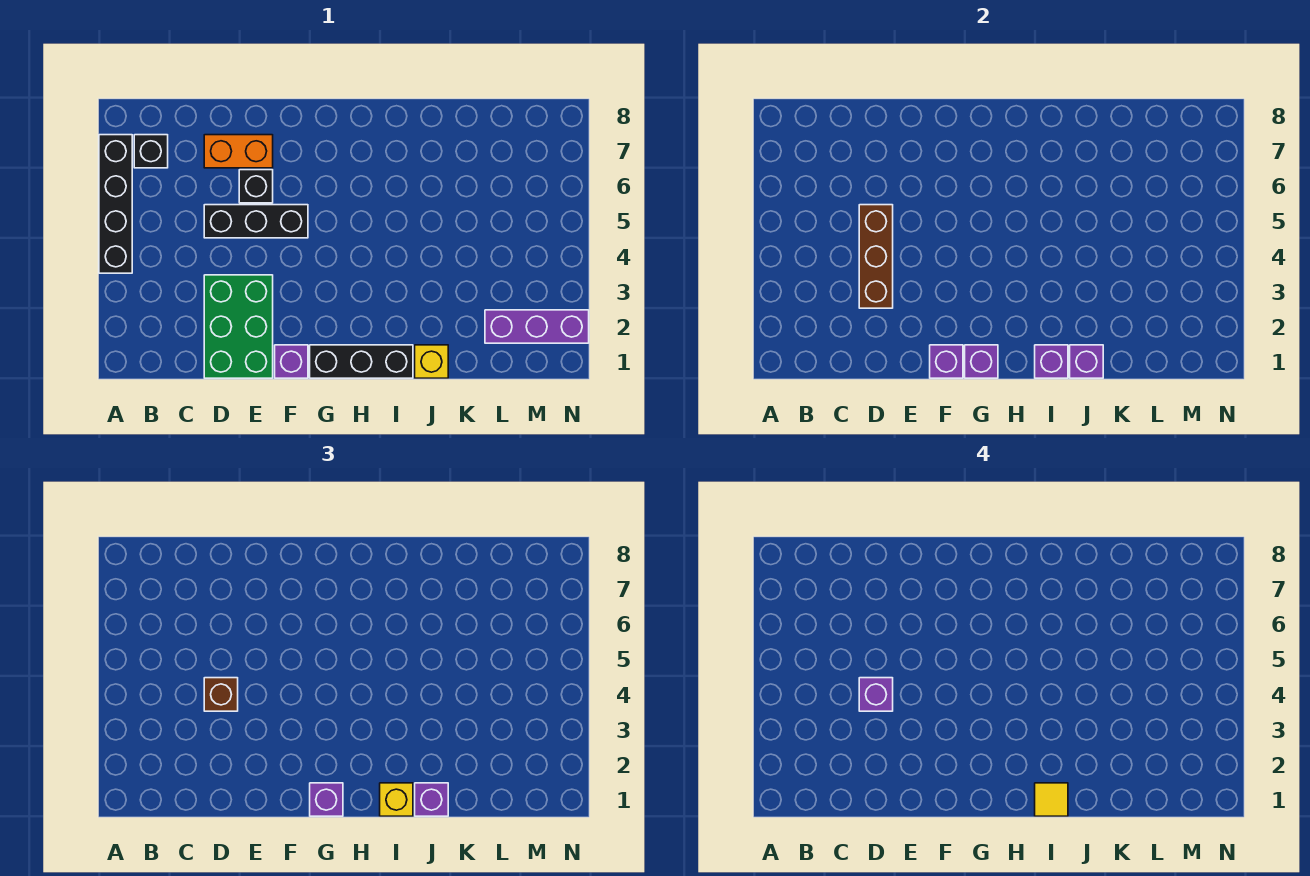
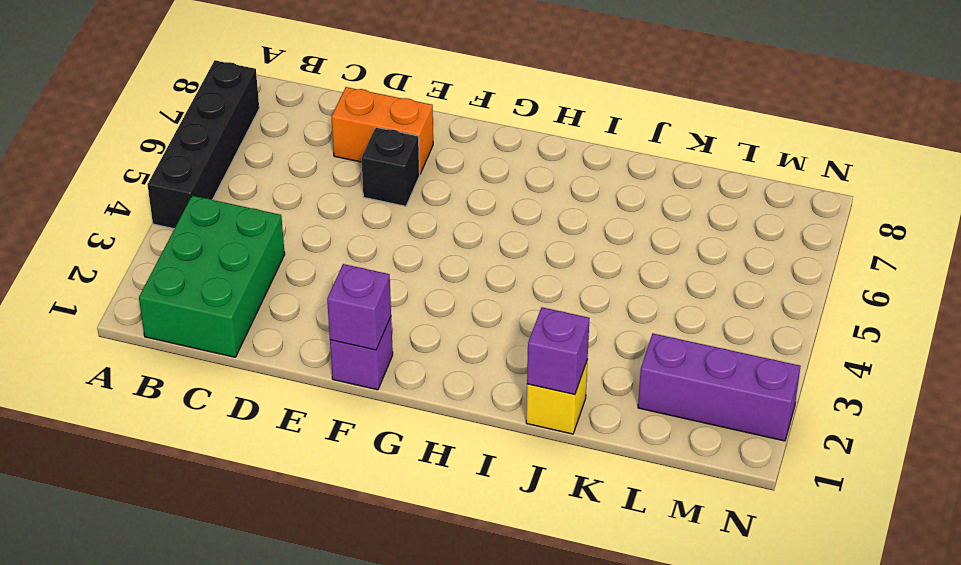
green brick B1:C3 level 1 -> green brick D1:E3 level 1
none -> black brick B7 level 1
none -> black brick D5:F5 level 1
none -> black brick G1:I1 level 1

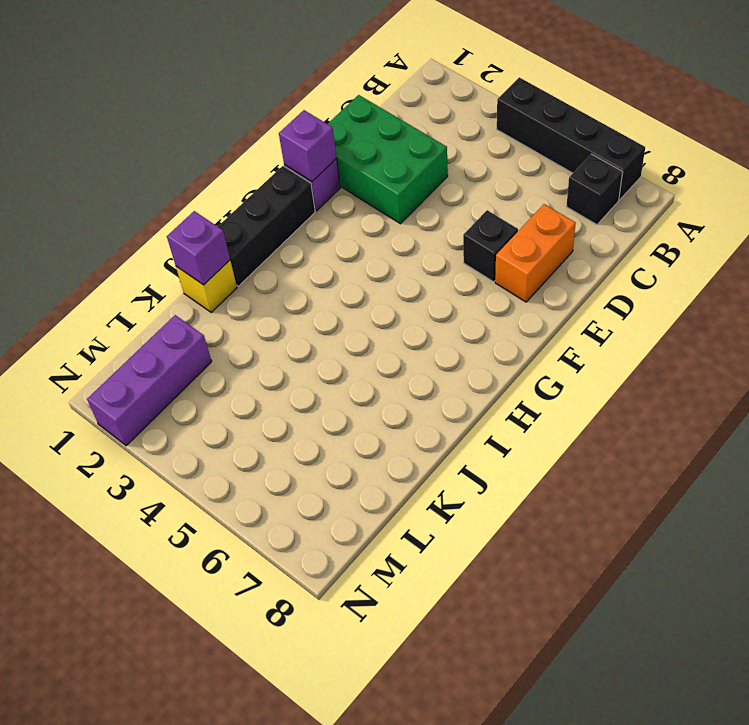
none -> black brick D5:F5 level 1
none -> brown brick D3:D5 level 2
none -> purple brick G1 level 2

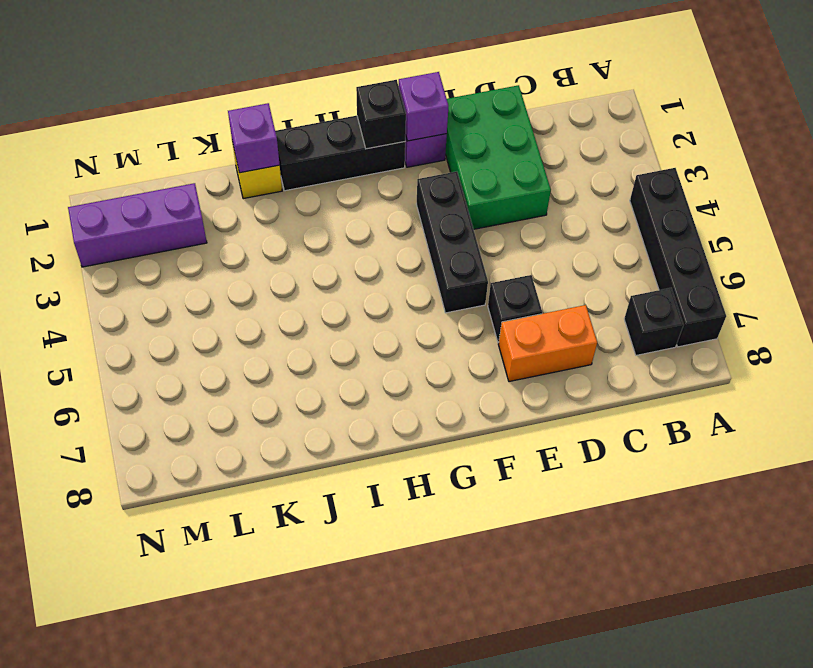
black brick F3:F5 level 1 -> black brick D5:F5 level 1
black brick G1 level 2 -> purple brick G1 level 2
none -> brown brick D3:D5 level 2
none -> purple brick I1 level 2
none -> brown brick D4 level 3

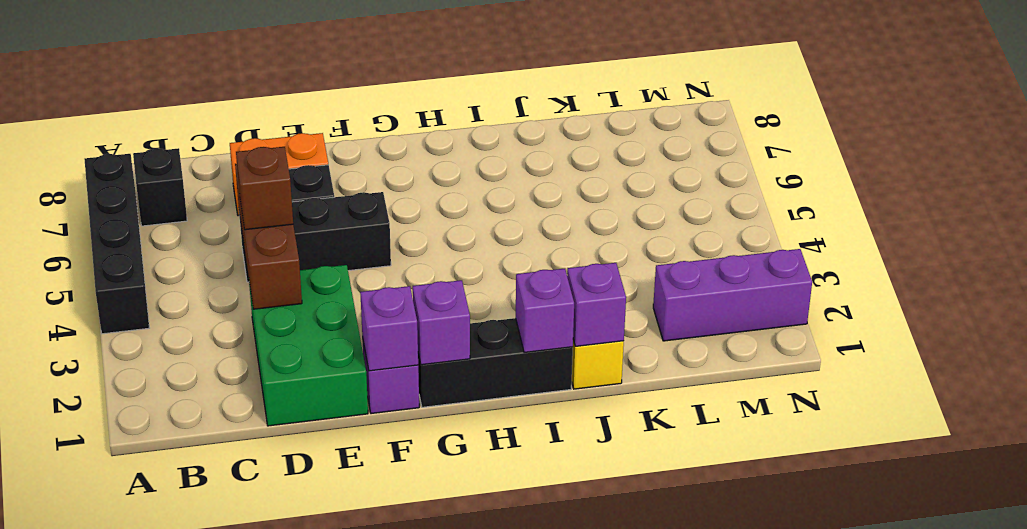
none -> purple brick G1 level 3
none -> yellow brick I1 level 3
none -> purple brick J1 level 3

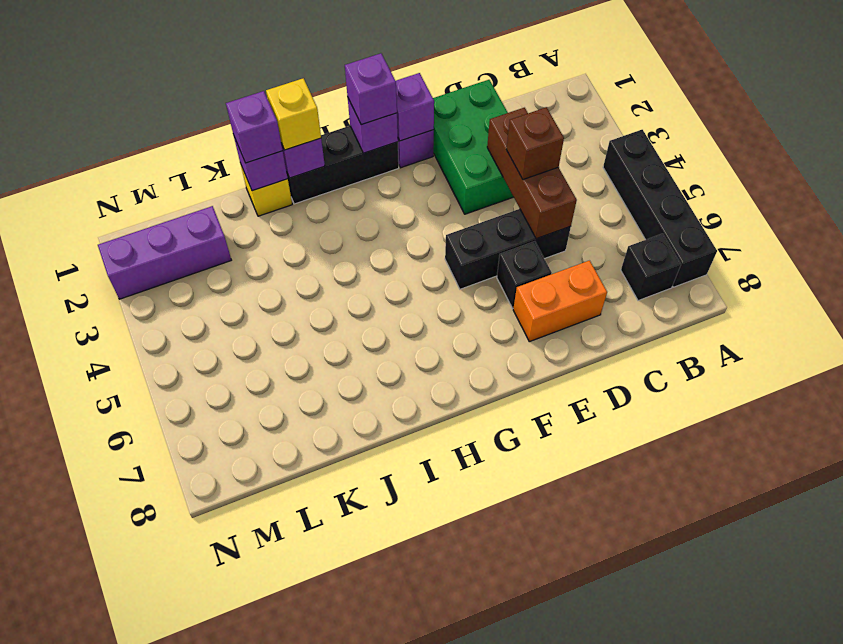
none -> purple brick D4 level 4
none -> yellow tile I1 level 4

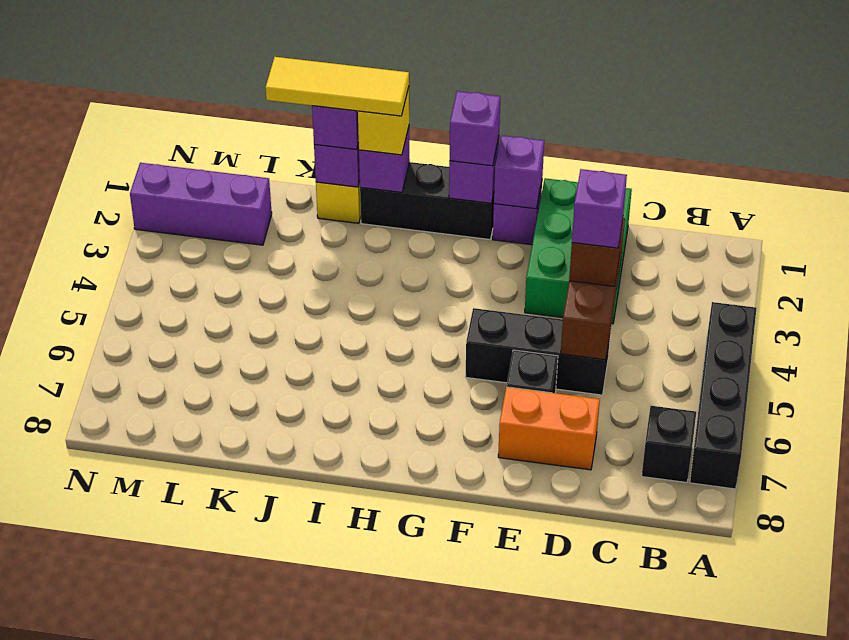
yellow tile I1:K1 level 4 -> yellow tile I1 level 4

